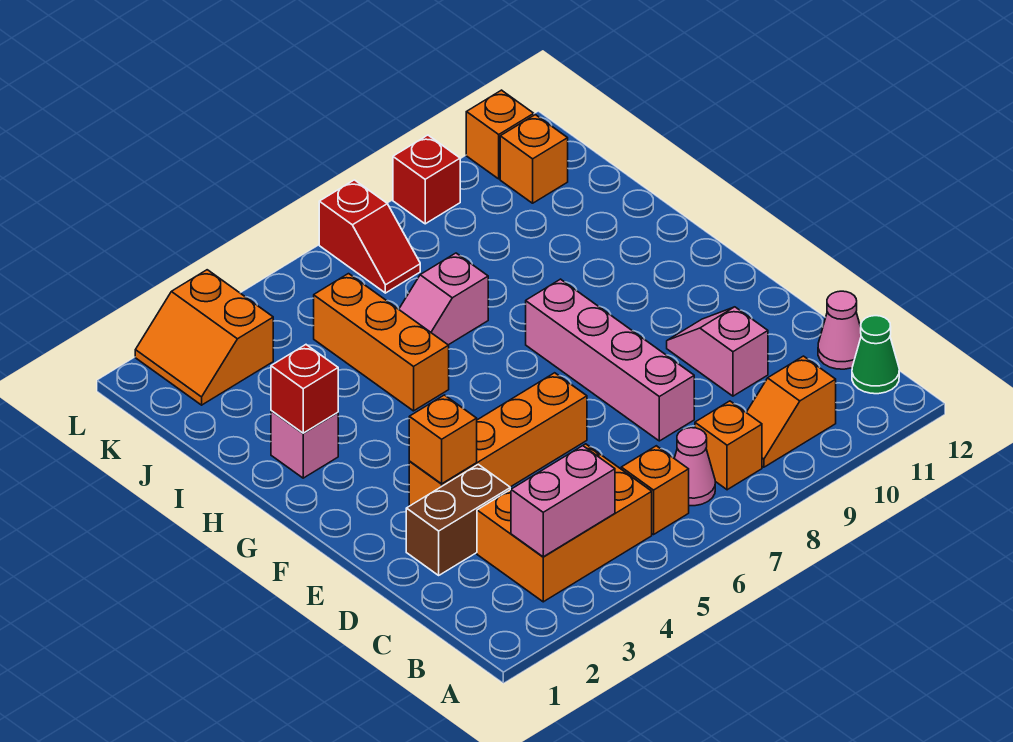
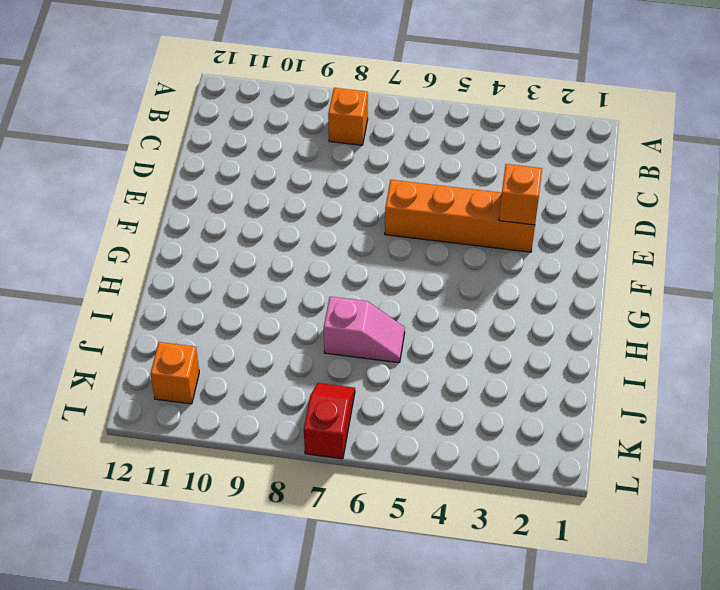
none -> orange brick B3:C5 level 1
none -> orange brick B6 level 1
none -> pink cone B7 level 1

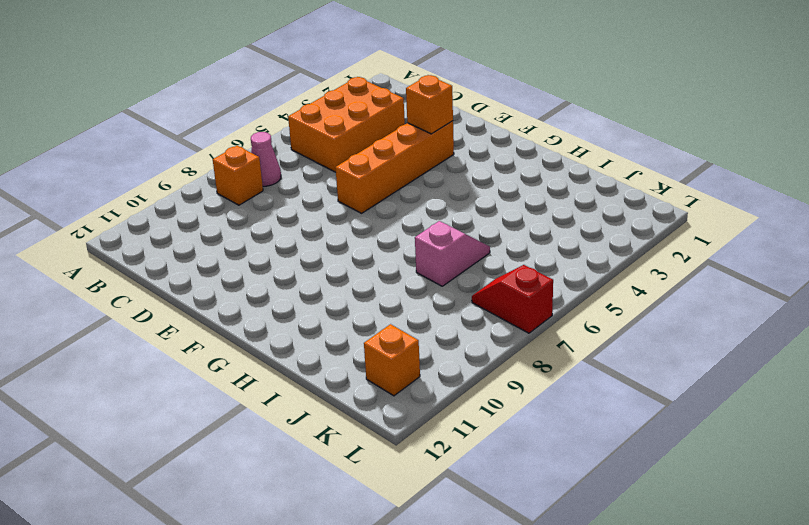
none -> orange brick B6 level 1
none -> orange slope B9:B10 level 1 top 10
none -> green cone B12 level 1

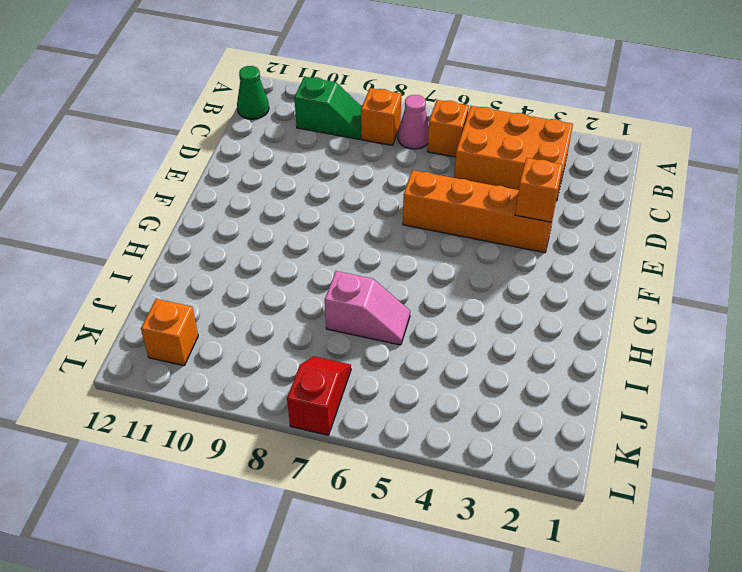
green slope B9:B10 level 1 top 10 -> orange slope B9:B10 level 1 top 10
none -> pink cone C12 level 1
none -> brown brick D2:D3 level 1
none -> pink brick D8:G8 level 1

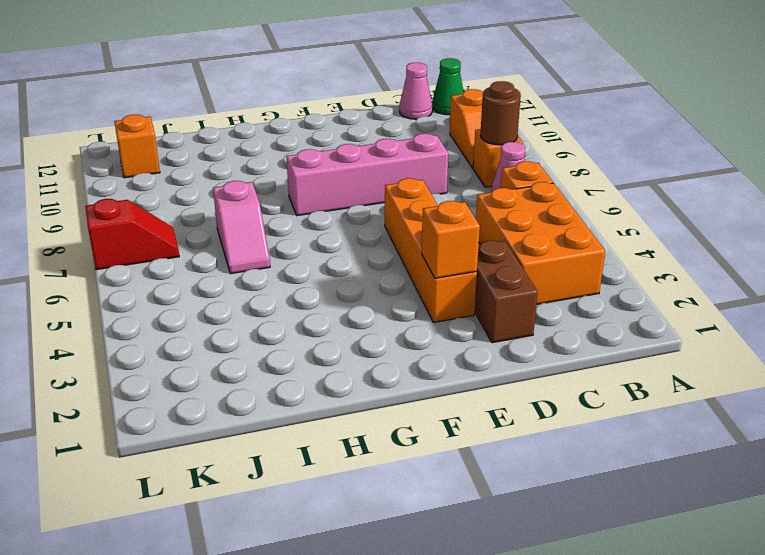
brown round brick B8 level 2 -> none
none -> pink slope D10:E10 level 1 top D
none -> pink brick H2 level 1
none -> orange brick H5:J5 level 1

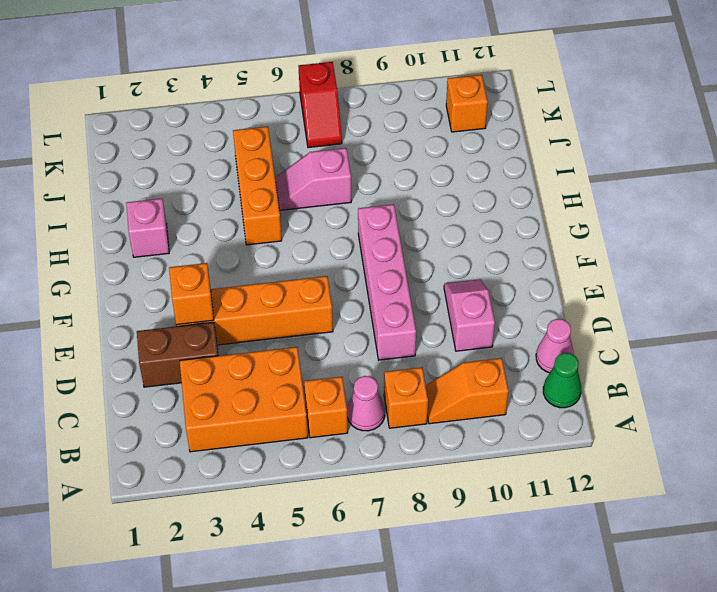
none -> orange slope K2:L3 level 1 top 3
none -> red brick L9 level 1
none -> orange brick L11 level 1

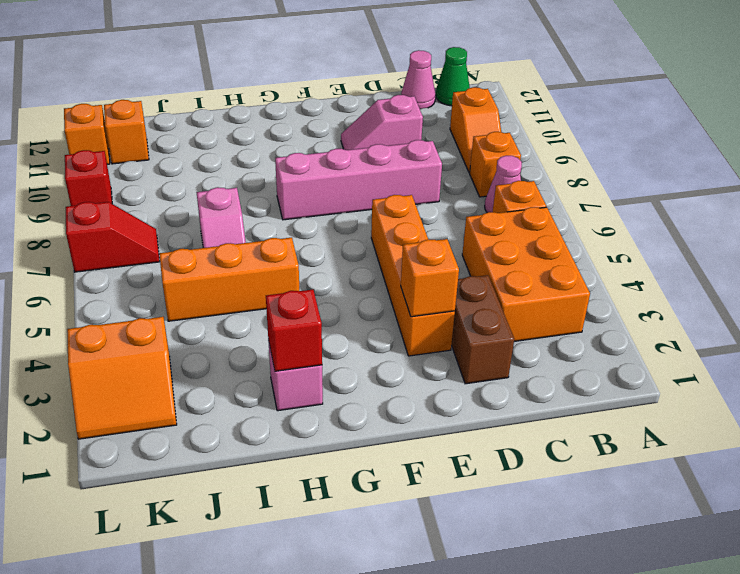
none -> pink brick B3:B4 level 2

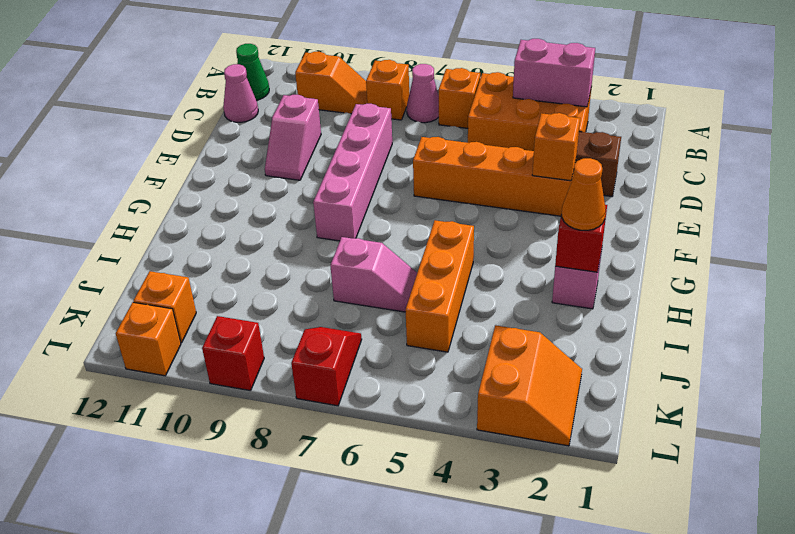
orange cone H2 level 3 -> none

